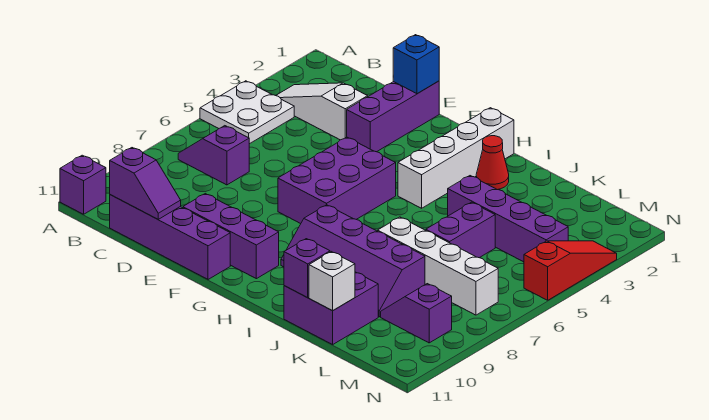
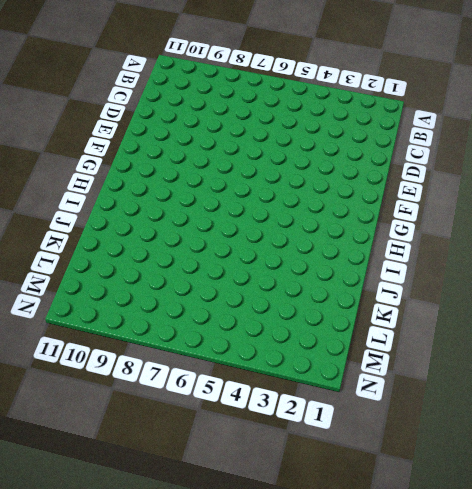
none -> white plate A4:B5 level 1
none -> purple brick A11 level 1
none -> white slope B3:D3 level 1 top D

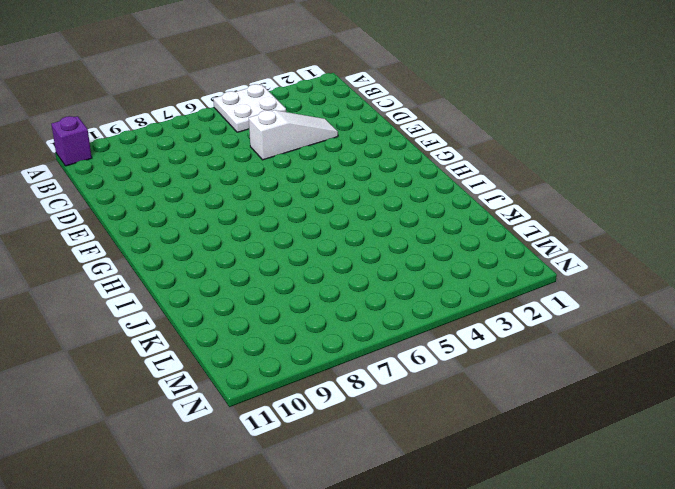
white slope D3:D5 level 1 top 5 -> white slope B3:D3 level 1 top D
none -> purple slope B7:C7 level 1 top C
none -> purple brick C11:F11 level 1
none -> purple brick E1:E3 level 1

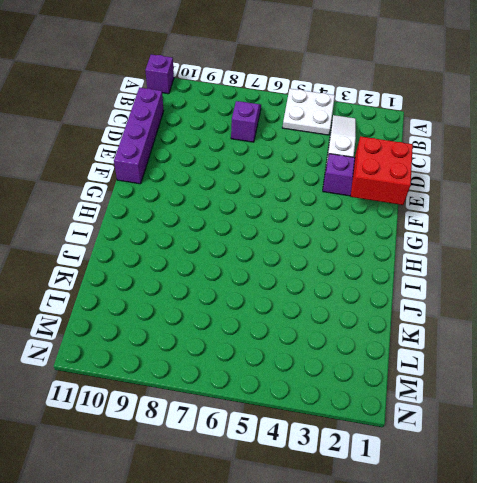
red brick E1:F2 level 2 -> blue brick E1 level 2
none -> purple brick E10:G10 level 1
none -> purple brick F5:G7 level 1
none -> white brick H1:H4 level 1

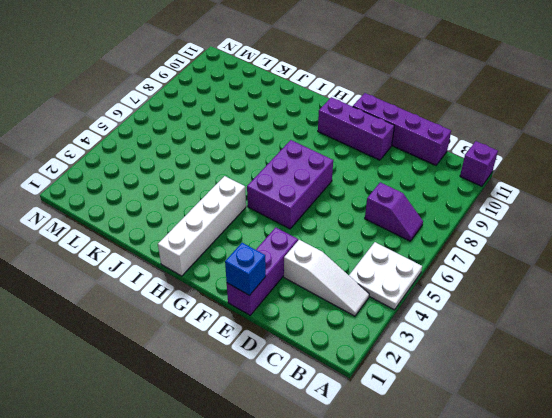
none -> purple slope H8:K9 level 1 top 8
none -> red cone I2 level 1
none -> purple brick J4:M4 level 1

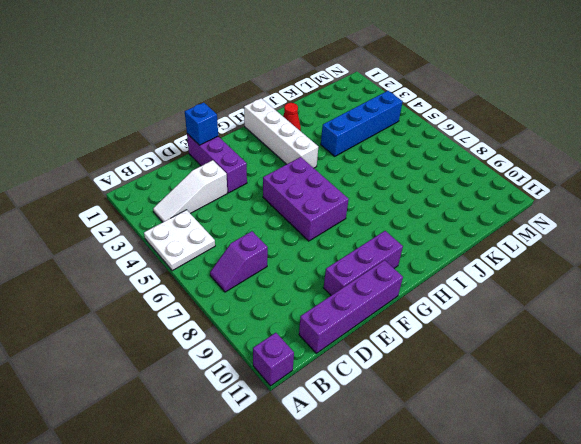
blue brick J4:M4 level 1 -> purple brick J4:M4 level 1
none -> purple slope H8:K9 level 1 top 8
none -> white brick J7:M7 level 1
none -> purple brick J10:K11 level 1

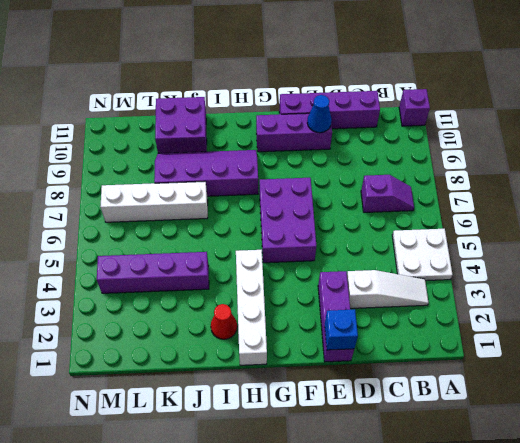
blue cone E10 level 2 -> none
none -> purple brick K5:K6 level 1
none -> purple slope L9:M9 level 1 top M
none -> red slope N3:N5 level 1 top 5

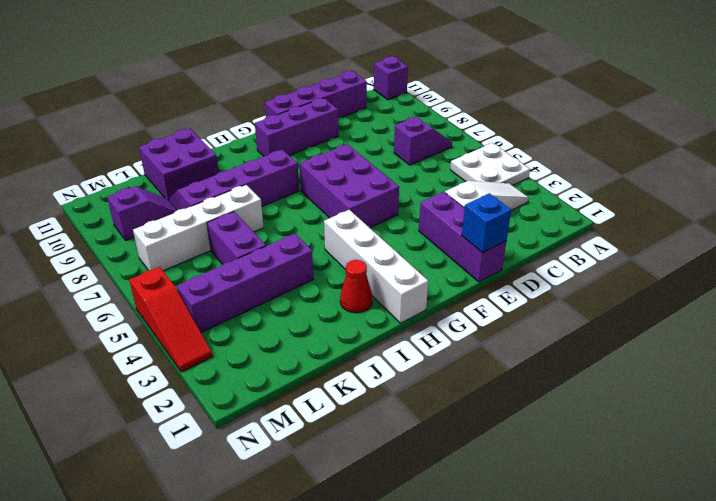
none -> purple slope C11:D11 level 2 top C
none -> purple brick J11 level 2
none -> white brick K11 level 2

